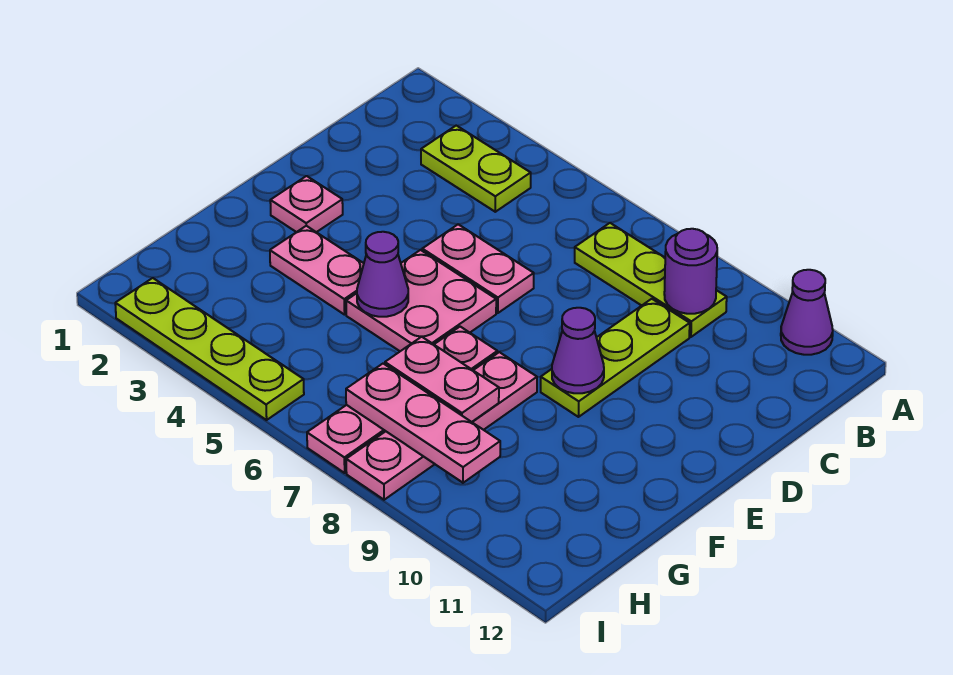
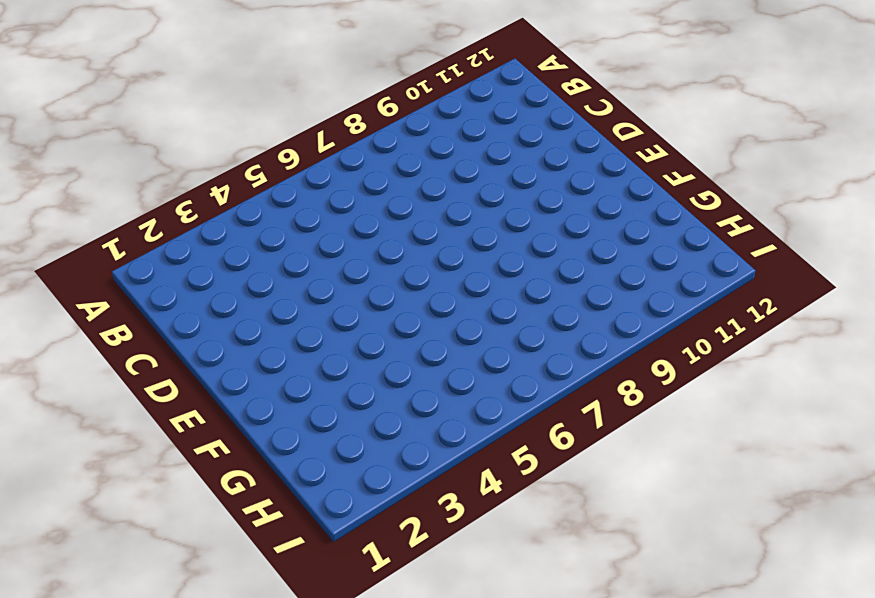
none -> purple cone A11 level 1
none -> lime plate B3:B4 level 1
none -> lime plate B7:B9 level 1

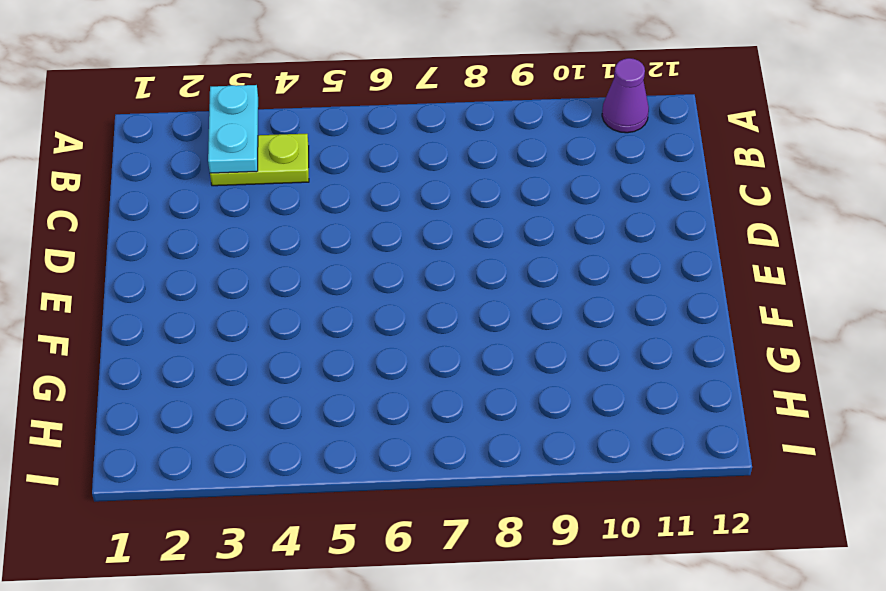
cyan plate A3:B3 level 2 -> none
none -> lime plate B7:B9 level 1
none -> lime plate C9:E9 level 1
none -> pink plate D5:D6 level 1

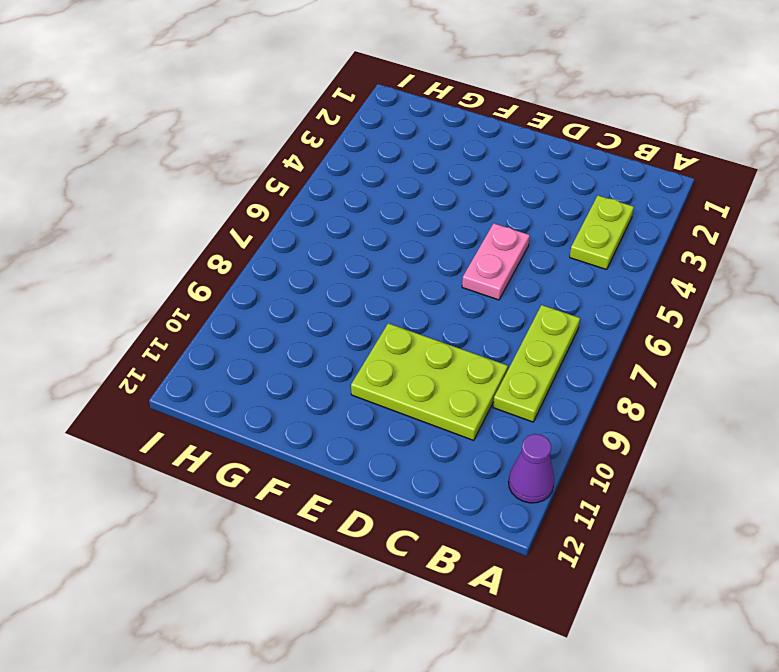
lime plate C9:E10 level 1 -> lime plate C9:E9 level 1
none -> pink plate E2 level 1
none -> pink plate E5:F6 level 1
none -> pink plate F3:F4 level 1

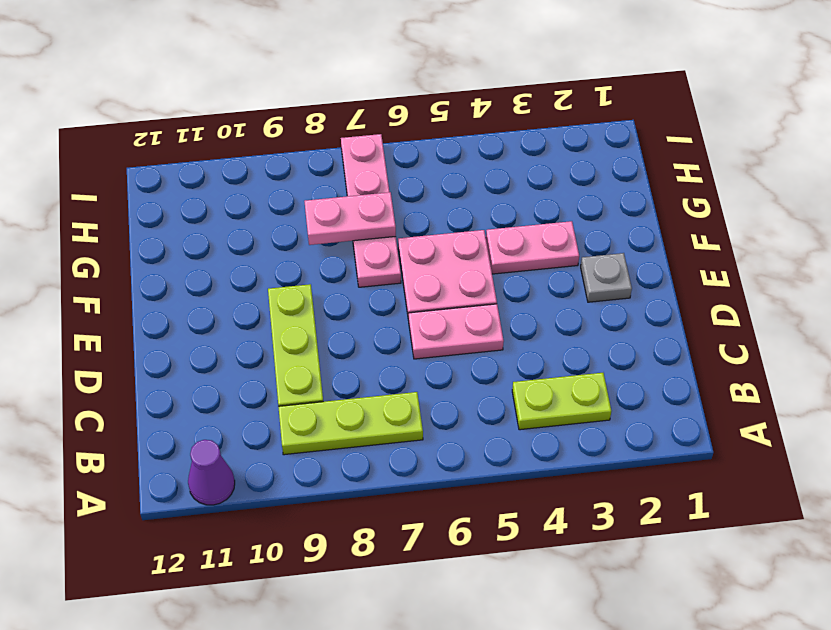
grey plate E2 level 1 -> pink plate E2 level 1
none -> pink plate F8:I8 level 1
none -> lime plate I2:I5 level 1
none -> purple round brick B9 level 2

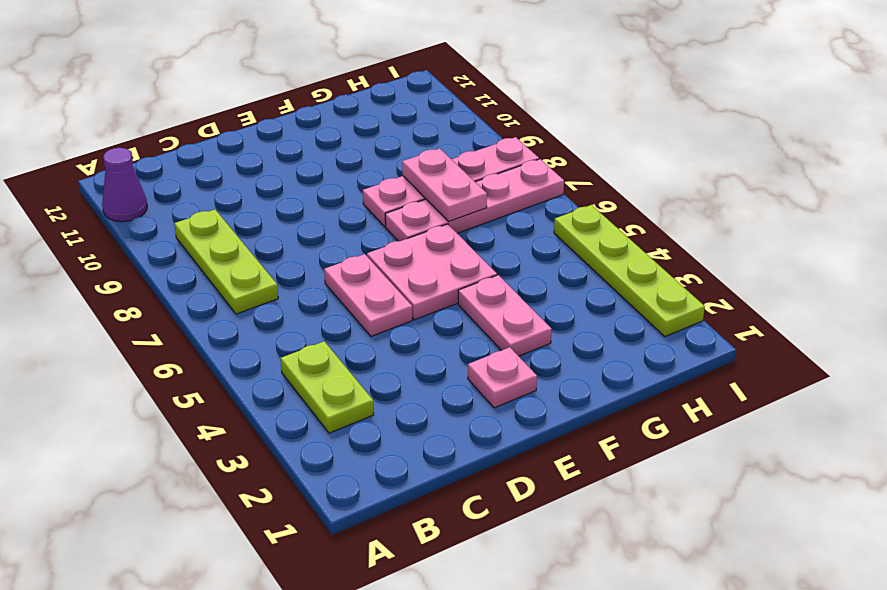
none -> lime plate C9:E9 level 1
none -> purple round brick B9 level 2
none -> purple cone E9 level 2

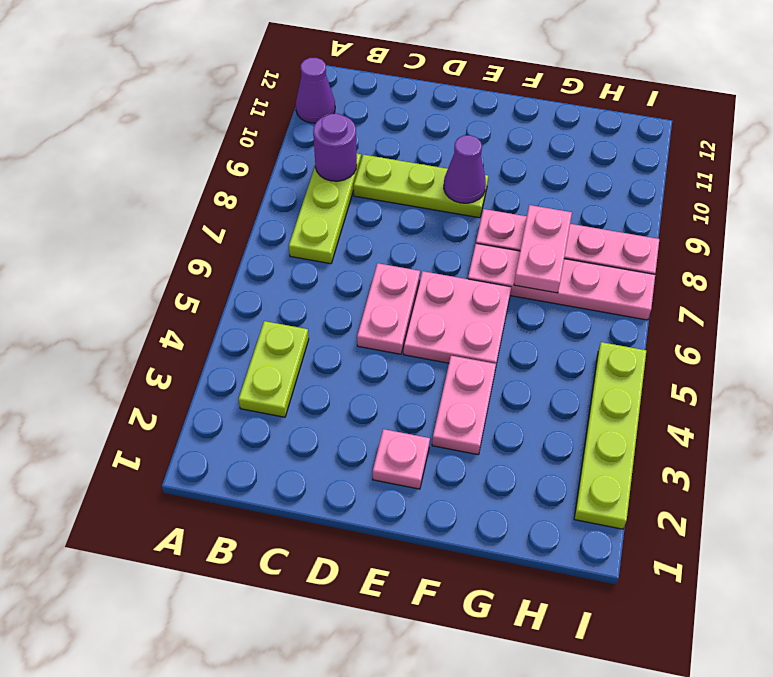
none -> purple cone F5 level 2
none -> pink plate H7:H9 level 2

